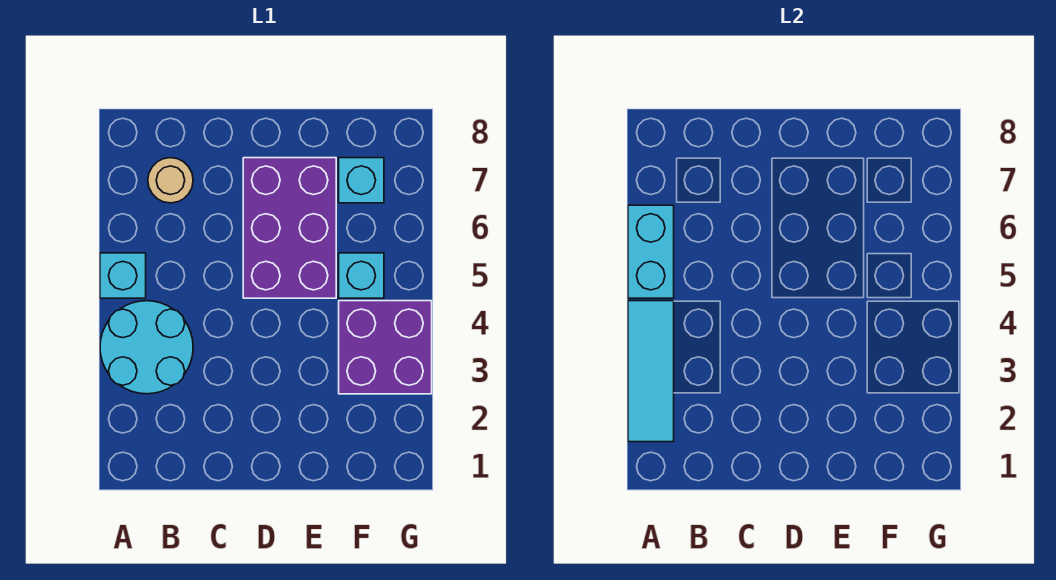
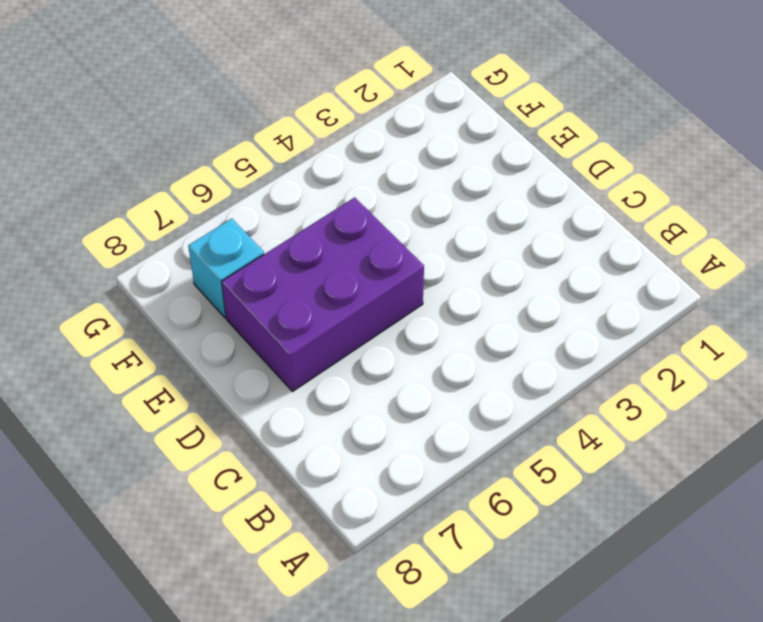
none -> cyan round brick A3:B4 level 1
none -> cyan brick A5 level 1

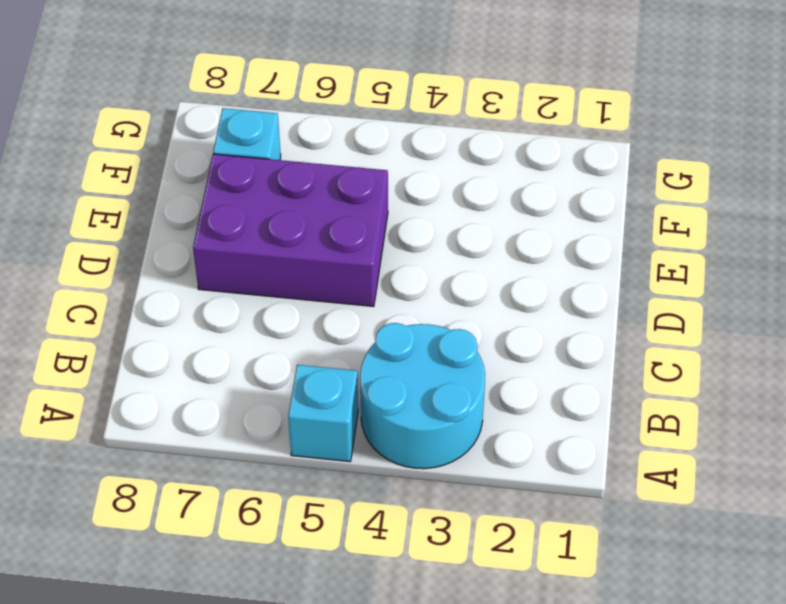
none -> tan round brick B7 level 1
none -> purple brick F3:G4 level 1

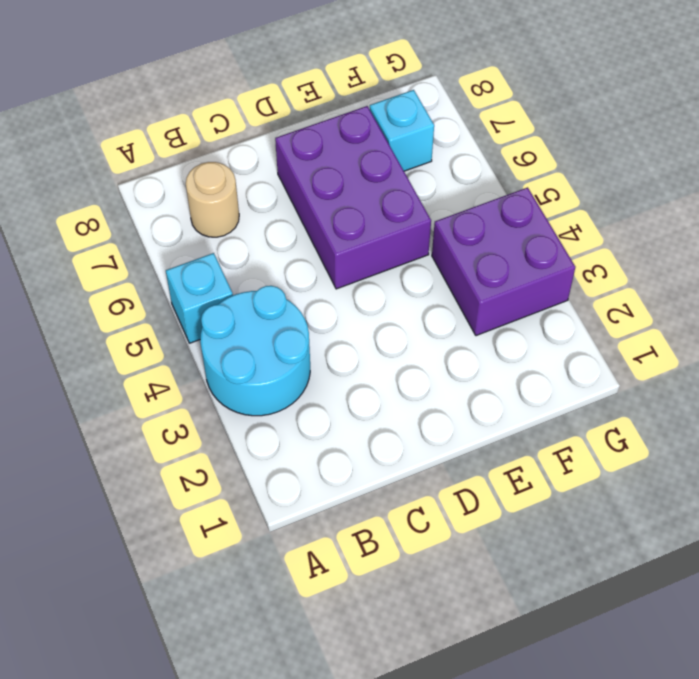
none -> cyan brick F5 level 1
none -> cyan tile A2:A4 level 2

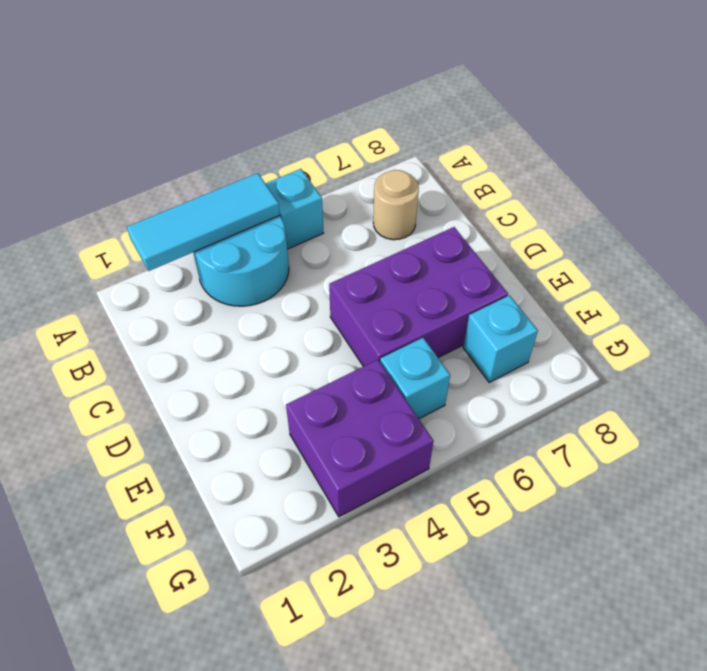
none -> cyan brick A5:A6 level 2

